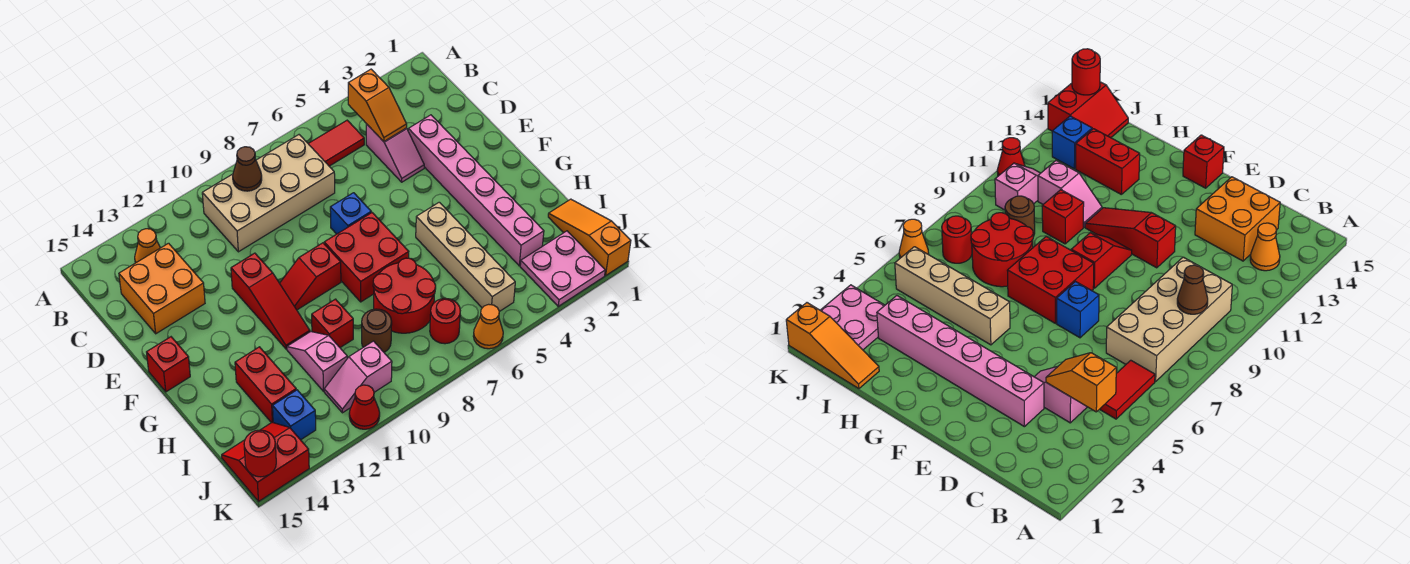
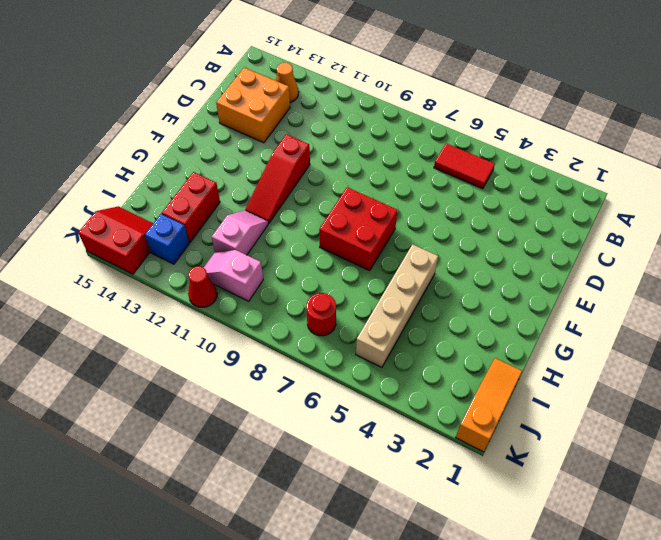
none -> tan brick B7:C10 level 1
none -> pink slope C4:D4 level 1 top C
none -> pink brick D3:I3 level 1

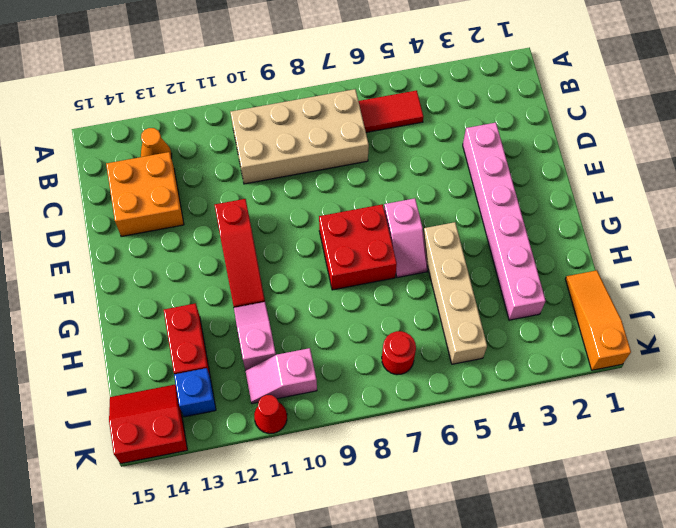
pink slope F6:G6 level 1 top F -> pink slope C4:D4 level 1 top C
none -> blue brick E7 level 1
none -> red slope F9:F10 level 1 top 9
none -> red brick F15 level 1

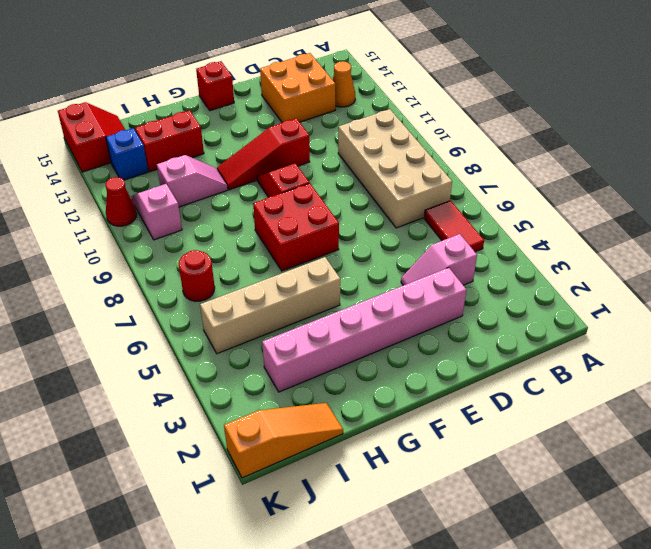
none -> blue brick E7 level 1
none -> red round brick H7:I8 level 1
none -> red brick H10 level 1

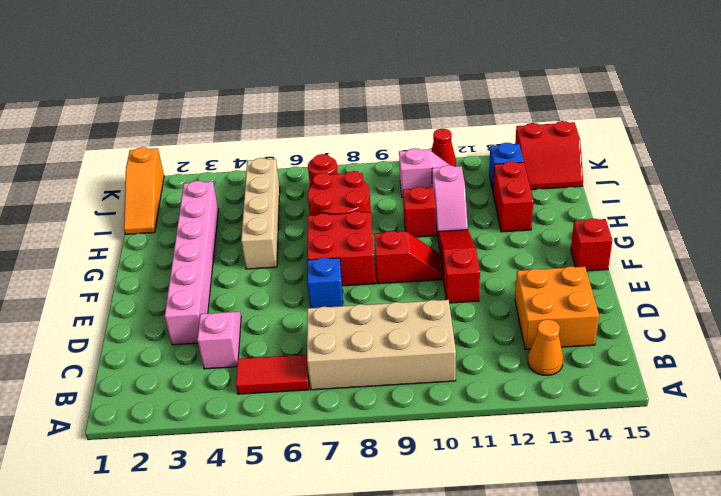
none -> brown round brick I9 level 1
none -> pink plate J2:K3 level 1
none -> orange cone K6 level 1

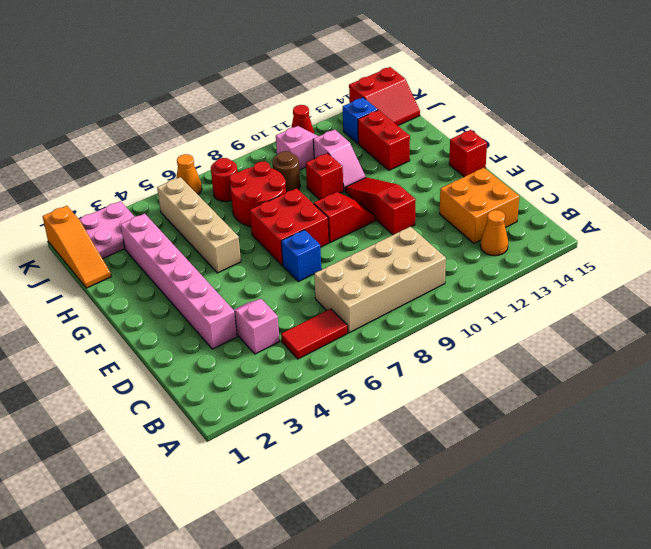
none -> orange slope B4:C4 level 2 top B
none -> brown cone B9 level 2
none -> red round brick K15 level 2

